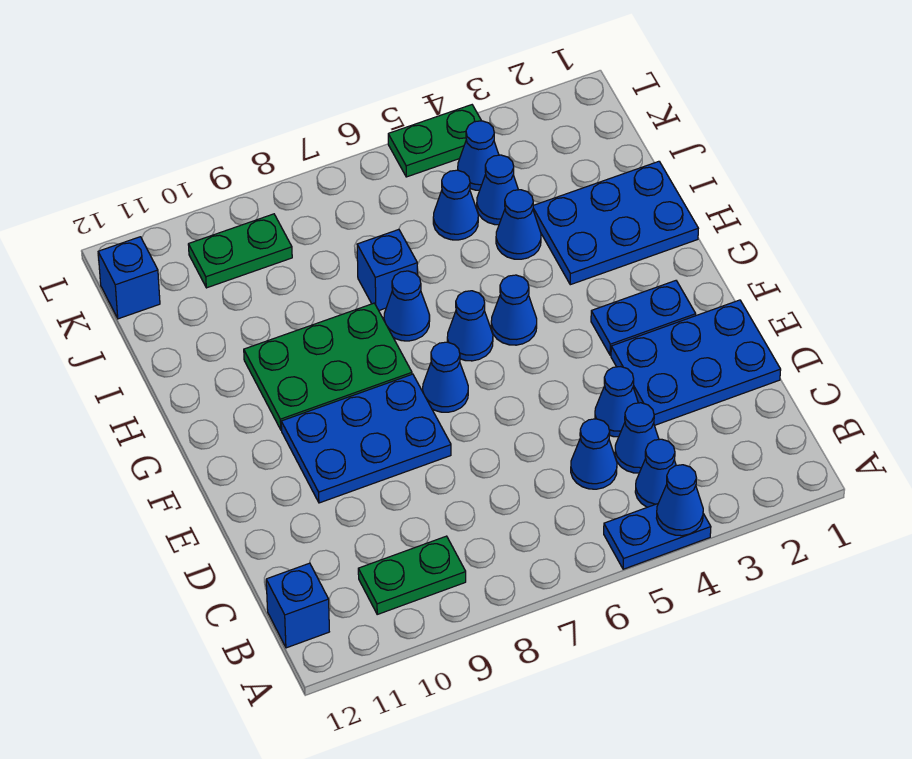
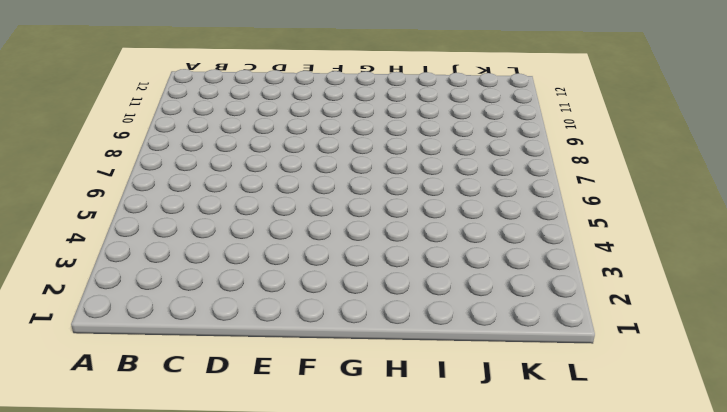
none -> blue plate A4:A5 level 1
none -> blue cone B4 level 1
none -> green plate B9:B10 level 1

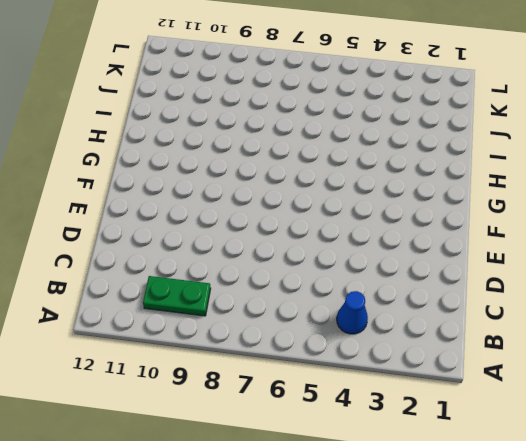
none -> blue plate A4:A5 level 1
none -> blue brick B12 level 1
none -> blue cone C4 level 1

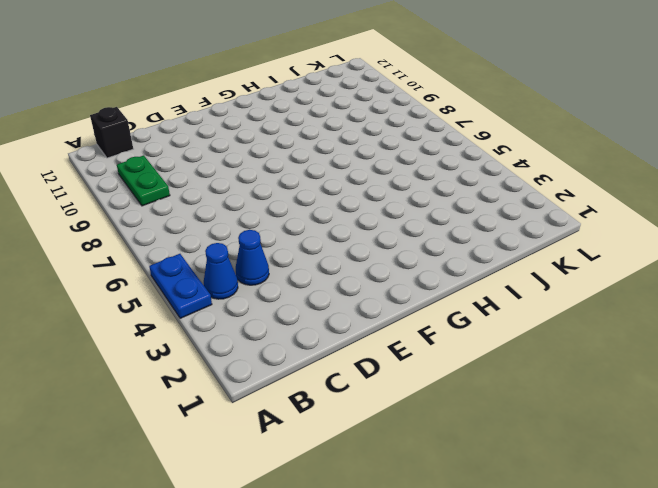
black brick B12 level 1 -> blue brick B12 level 1
none -> blue cone C5 level 1
none -> blue plate D1:E3 level 1
none -> blue cone D4 level 1

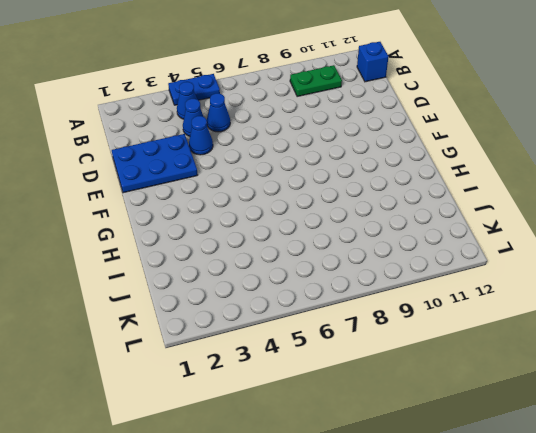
none -> blue plate E8:F10 level 1
none -> blue plate F2:F3 level 1
none -> blue cone F7 level 1

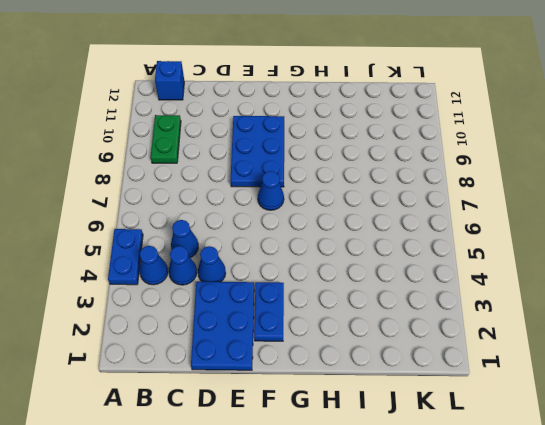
none -> blue cone G5 level 1
none -> blue cone G6 level 1
none -> green plate G8:H10 level 1

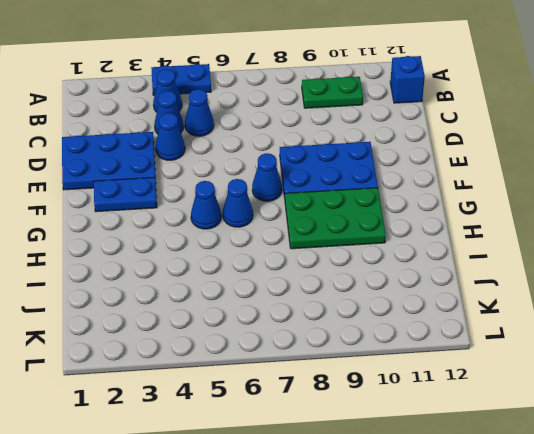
none -> blue plate H1:I3 level 1
none -> blue cone H7 level 1
none -> blue cone I4 level 1

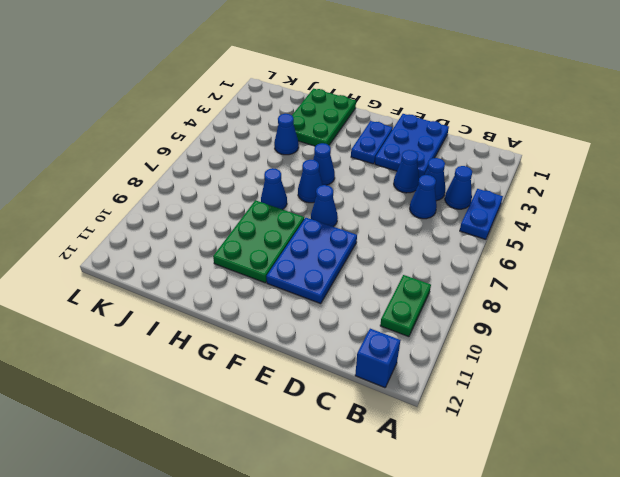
green plate H1:I3 level 1 -> blue plate H1:I3 level 1
none -> blue brick I7 level 1
none -> blue cone J4 level 1
none -> blue cone J5 level 1

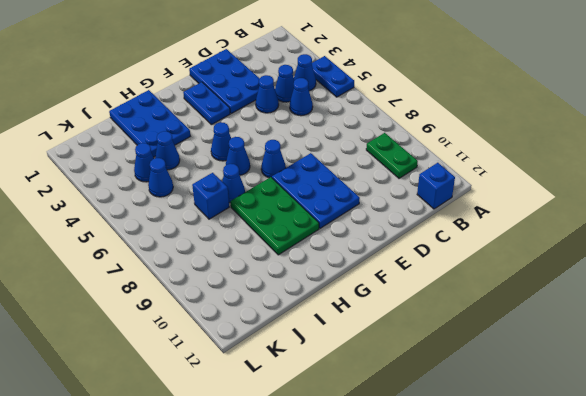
none -> blue cone K4 level 1
none -> green plate K9:K10 level 1
none -> blue brick K12 level 1

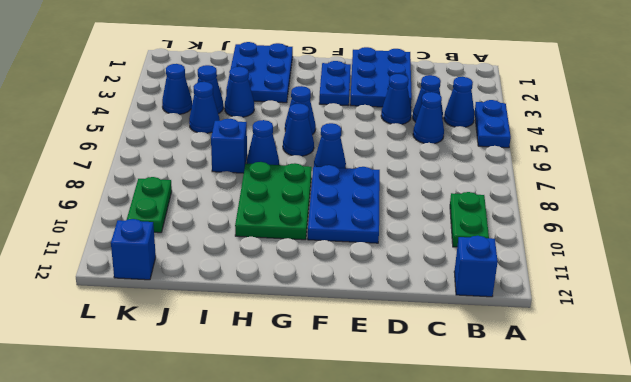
none -> green plate L4:L5 level 1
none -> blue cone A4 level 2

